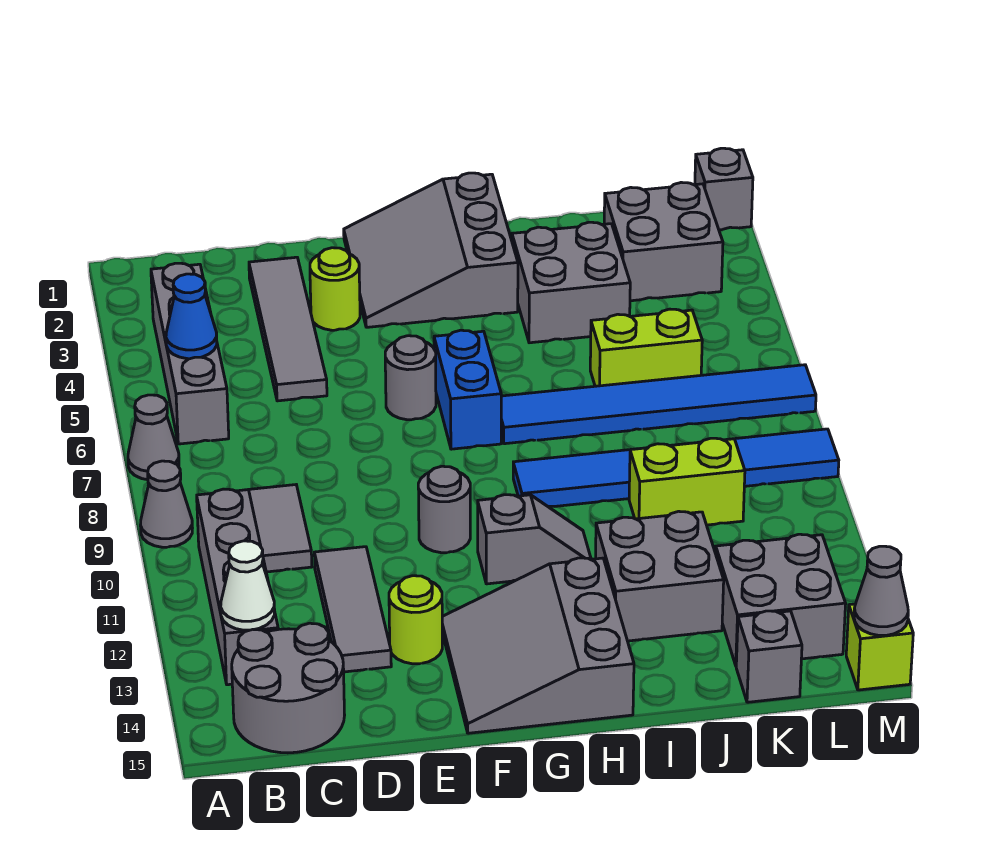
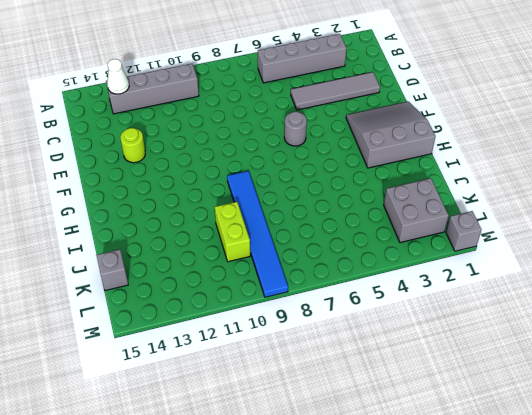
none -> grey cone A7 level 1
none -> grey cone A9 level 1
none -> grey round brick B14:C15 level 1
none -> grey tile C9:C10 level 1

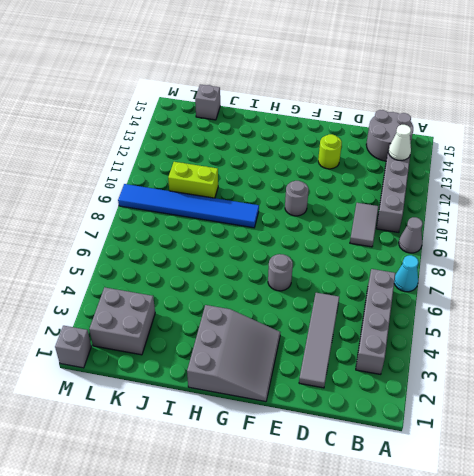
cyan cone A7 level 1 -> grey cone A7 level 1
none -> grey tile D11:D13 level 1
none -> lime round brick E3 level 1
none -> grey slope F13:H15 level 1 top H
none -> blue brick G6:G7 level 1

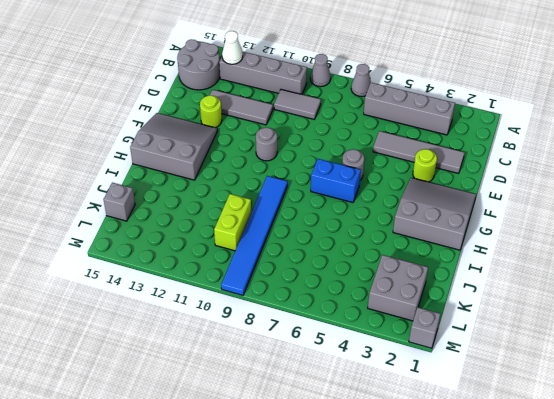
none -> grey slope G11:H11 level 1 top G
none -> blue tile H7:M7 level 1
none -> grey brick I3:J4 level 1
none -> grey brick I12:J13 level 1

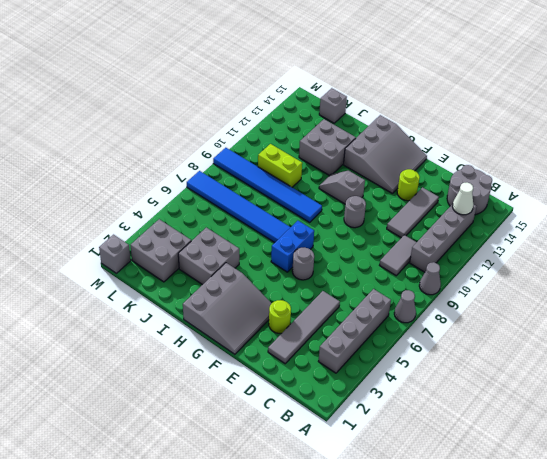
none -> lime brick J6:K6 level 1
none -> grey brick K13:L14 level 1
none -> lime brick M15 level 1
none -> blue cone B5 level 2

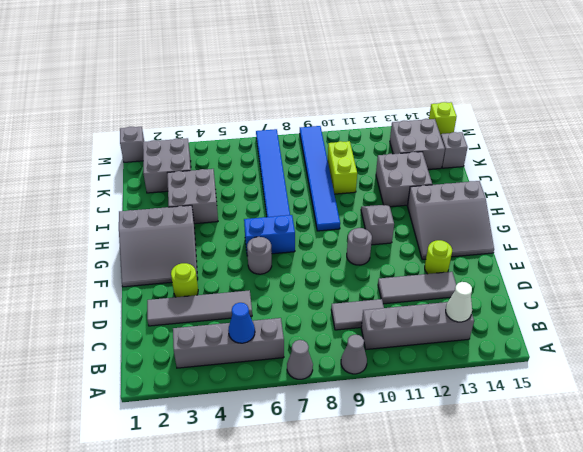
none -> grey round brick B14:C15 level 1
none -> lime brick J6:K6 level 1
none -> grey cone M15 level 2

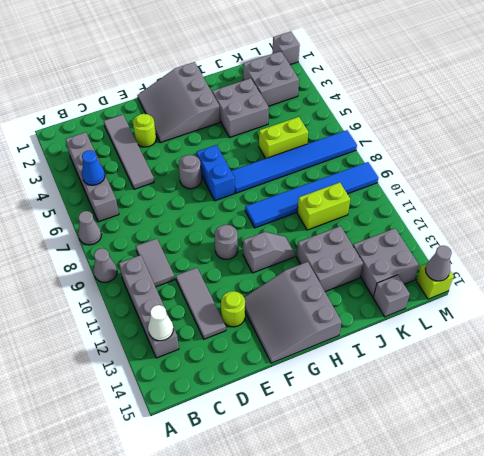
none -> grey round brick B14:C15 level 1

